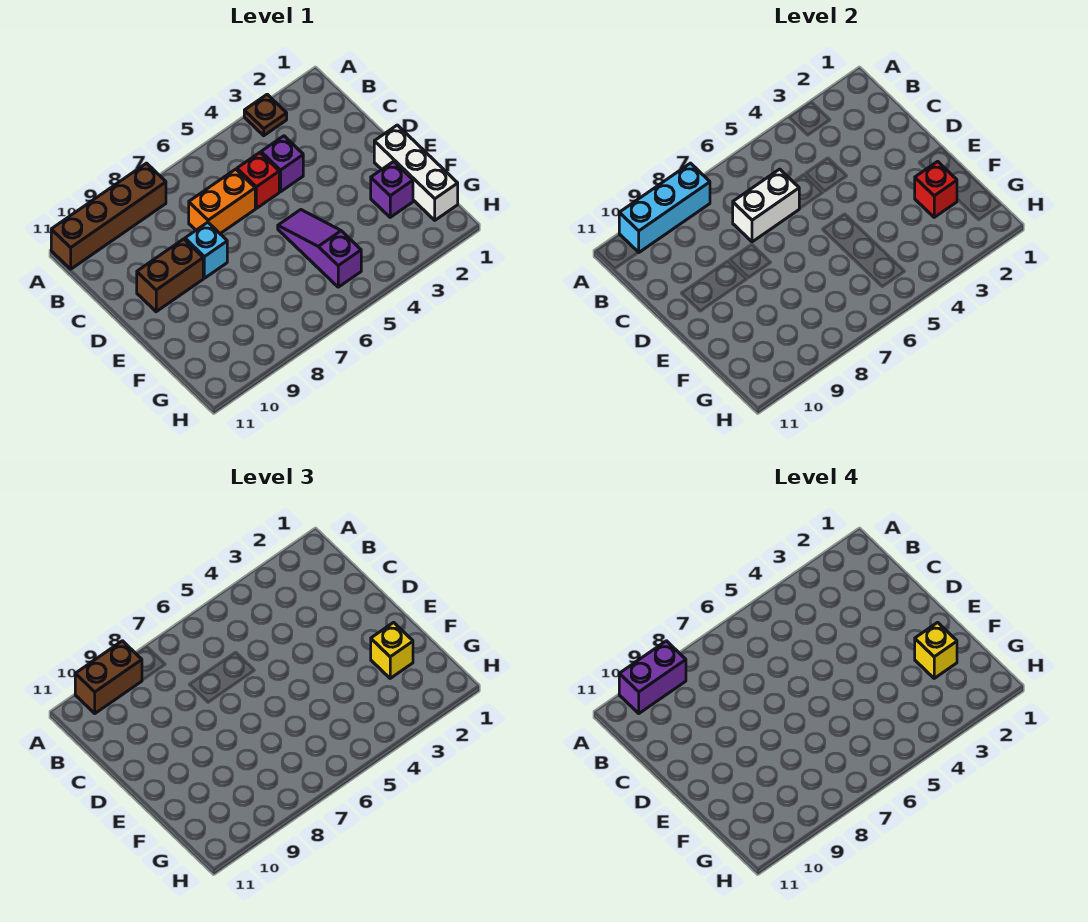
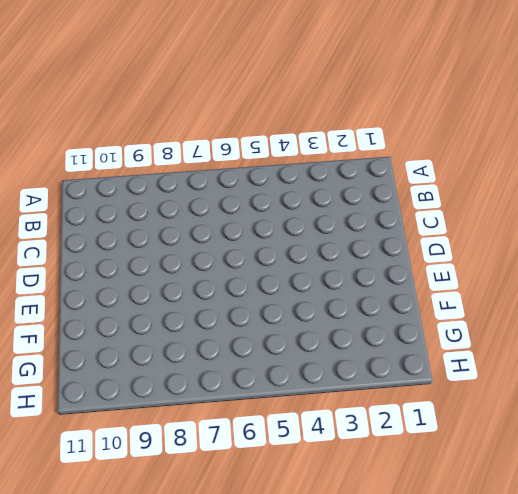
none -> brown plate A3 level 1
none -> brown brick A8:A11 level 1
none -> purple brick C4 level 1

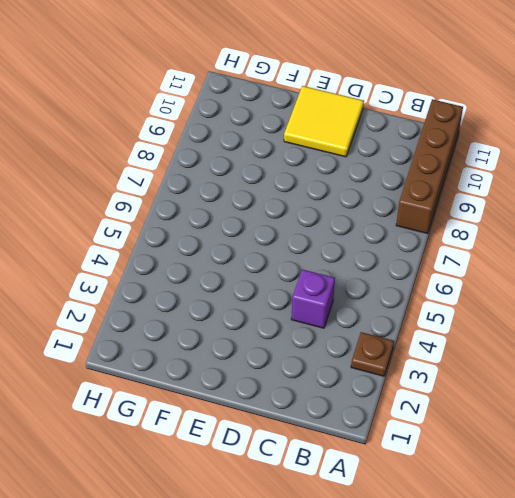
yellow tile D10:E11 level 1 -> brown brick D9:D10 level 1
none -> red brick C5 level 1
none -> orange brick C6:C7 level 1
none -> cyan brick D8 level 1

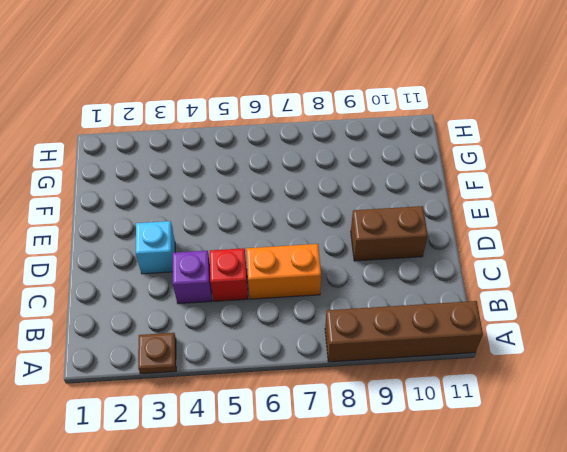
cyan brick D3 level 1 -> cyan brick D8 level 1
none -> white brick E1:G1 level 1
none -> purple slope E5:G5 level 1 top G
none -> purple brick F2 level 1

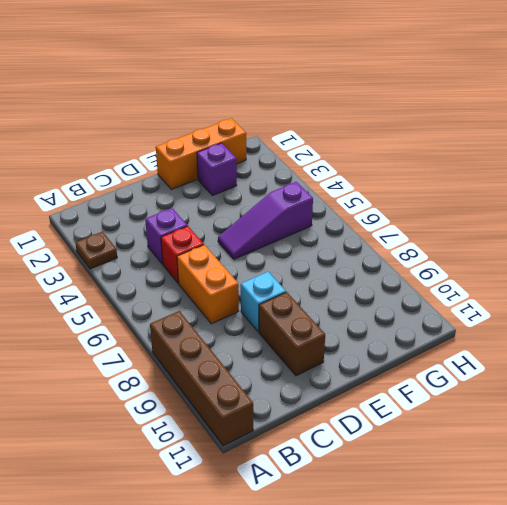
orange brick E1:G1 level 1 -> white brick E1:G1 level 1
none -> cyan brick A8:A10 level 2
none -> white brick C6:C7 level 2
none -> red brick F2 level 2

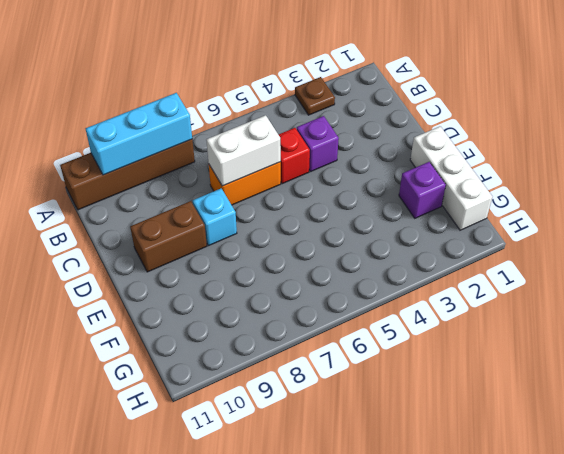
none -> purple slope E5:G5 level 1 top G
none -> red brick F2 level 2
none -> brown brick A9:A10 level 3

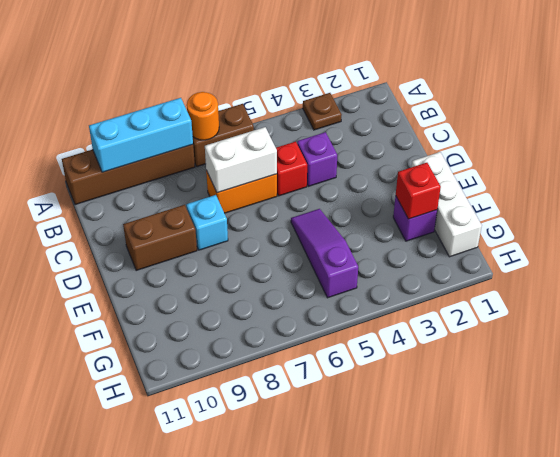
brown brick A6:A7 level 1 -> brown brick A9:A10 level 3
orange round brick A7 level 2 -> none
none -> yellow brick F2 level 3
none -> purple brick A9:A10 level 4
none -> yellow brick F2 level 4

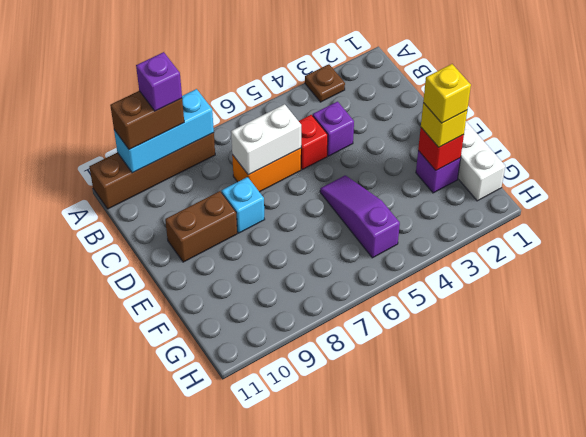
purple brick A9 level 4 -> purple brick A9:A10 level 4

